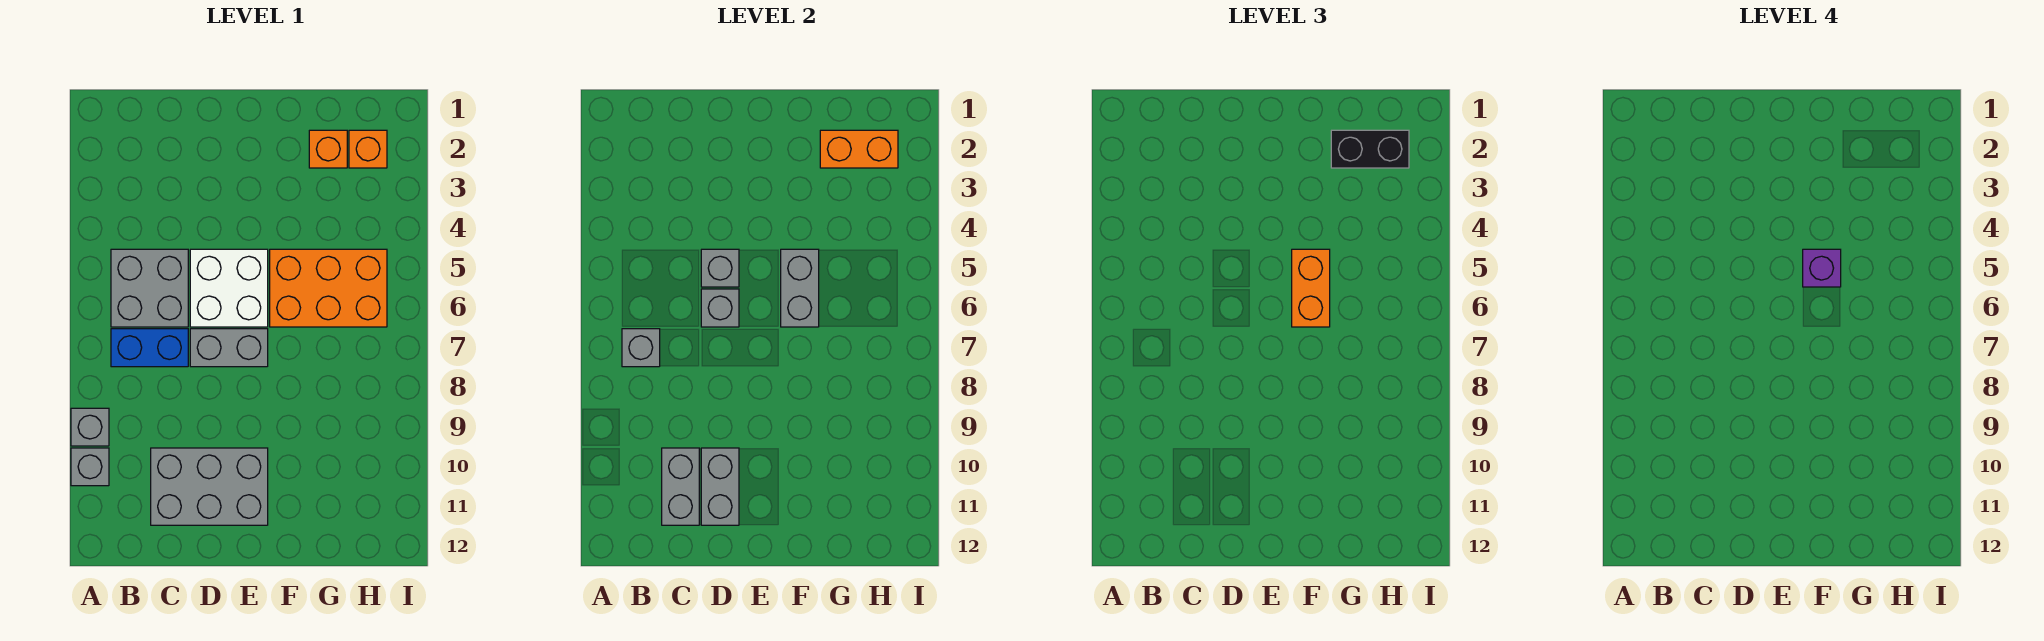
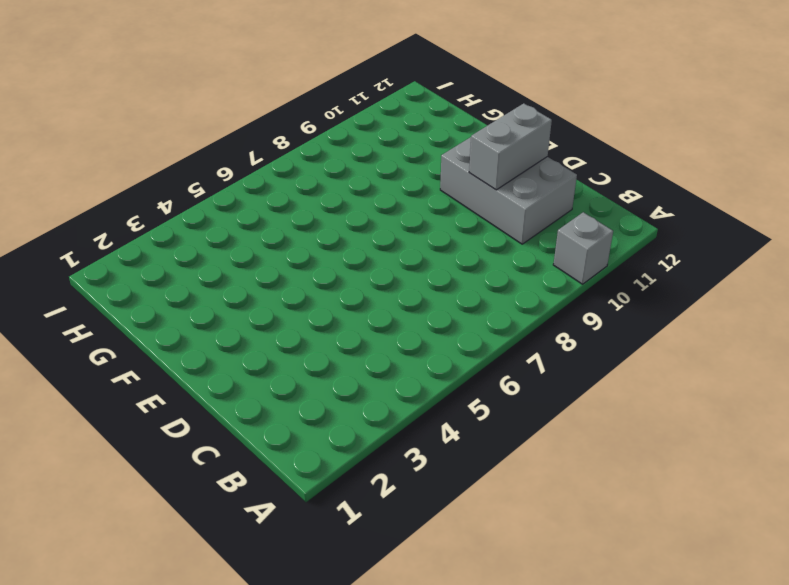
none -> grey brick A9 level 1
none -> grey brick B5:C6 level 1
none -> blue brick B7:C7 level 1

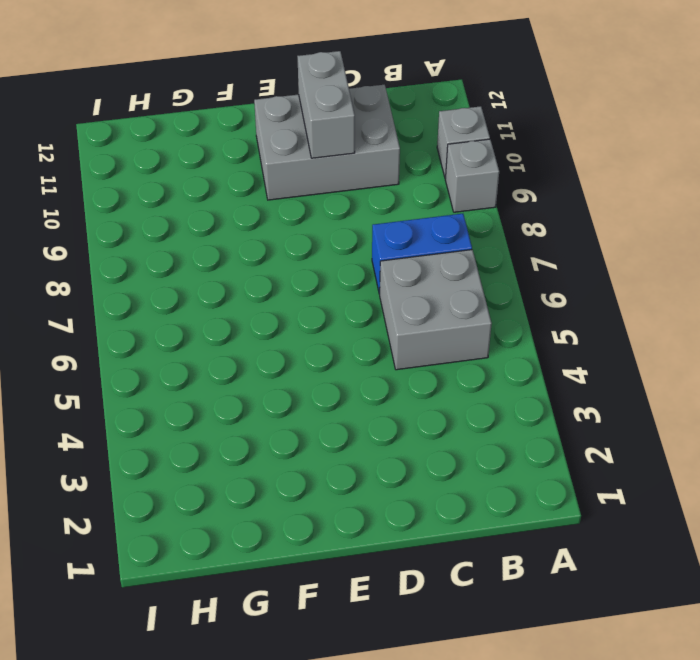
none -> white brick D5:E6 level 1
none -> grey brick D7:E7 level 1
none -> orange brick F5:H6 level 1

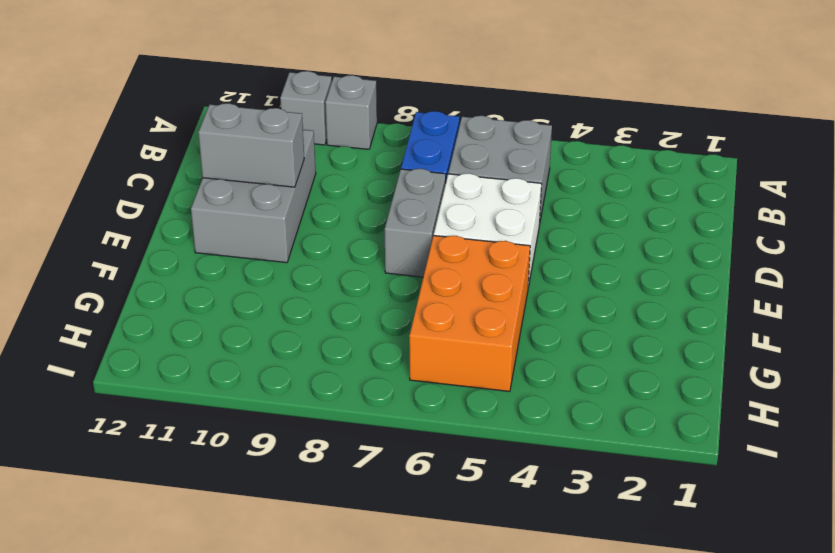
none -> orange brick G2 level 1
none -> orange brick H2 level 1
none -> grey brick B7 level 2

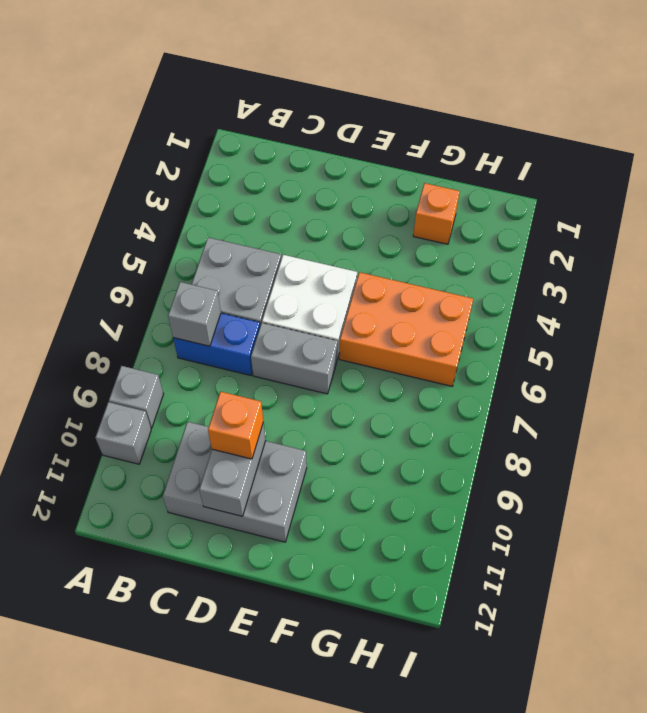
orange brick D10 level 3 -> orange brick H2 level 1
none -> grey brick C10:C11 level 2
none -> grey brick D5 level 2
none -> grey brick D6 level 2

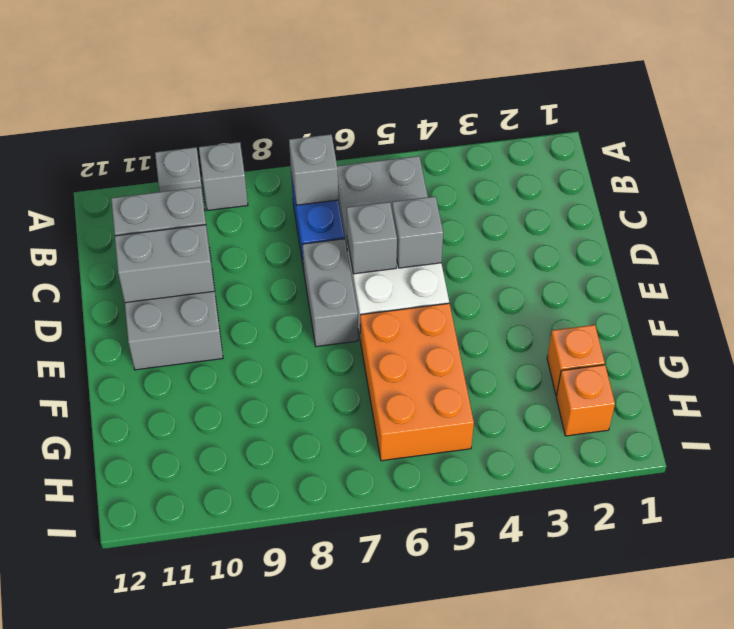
none -> grey brick F5:F6 level 2
none -> orange brick G2:H2 level 2
none -> orange brick F5:F6 level 3

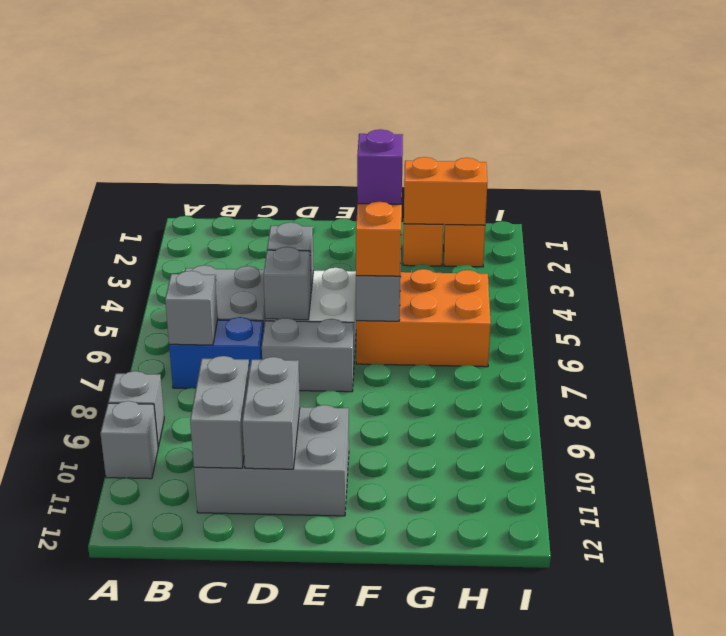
none -> black brick G2:H2 level 3

